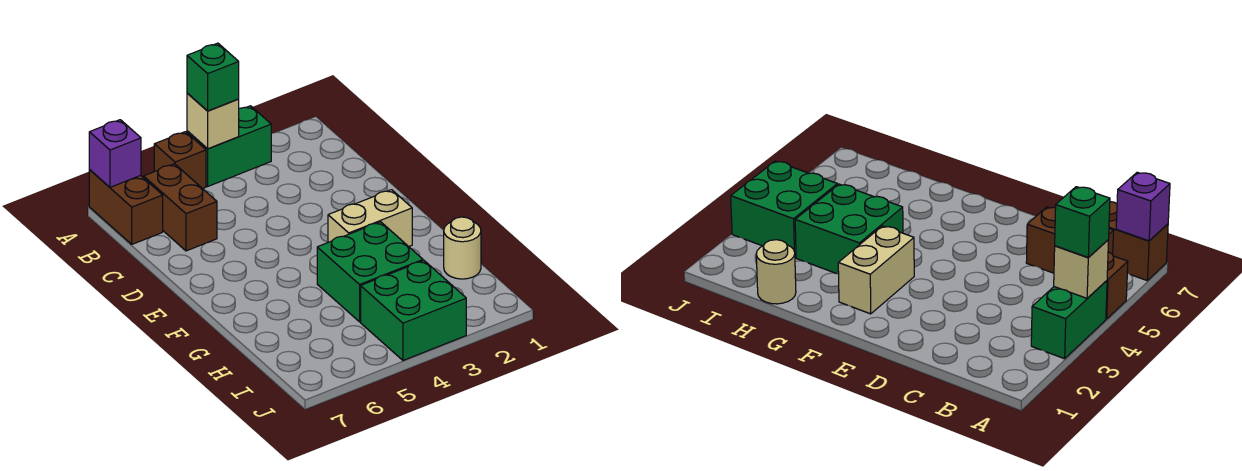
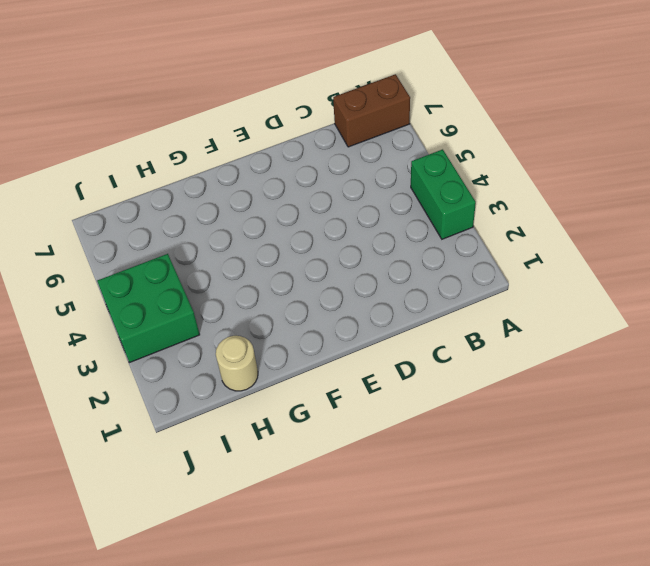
none -> brown brick A5 level 1
none -> brown brick B6:C6 level 1

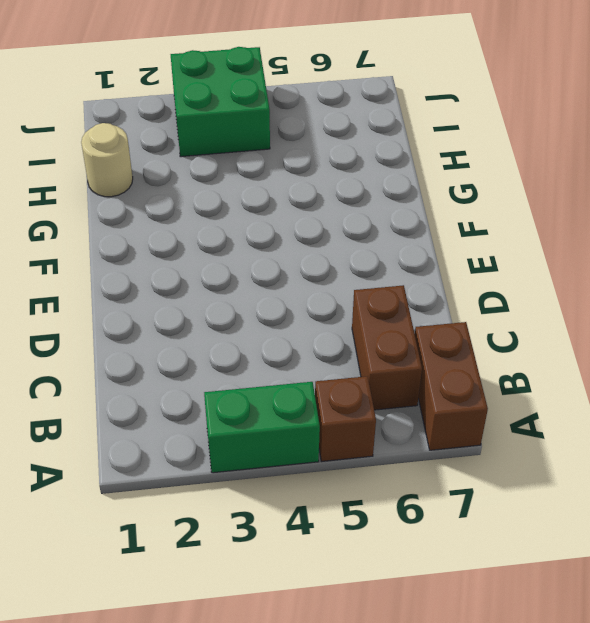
none -> tan brick F2:F3 level 1
none -> green brick G3:H4 level 1

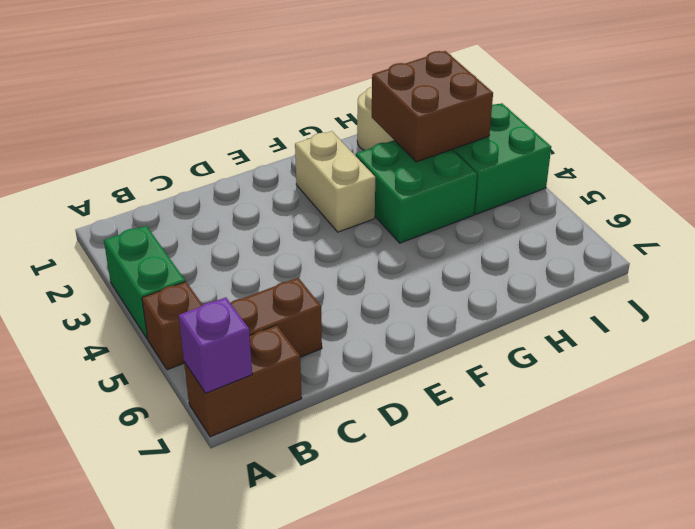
brown brick H2:I3 level 2 -> none
none -> tan brick A4 level 2
none -> green brick A4 level 3

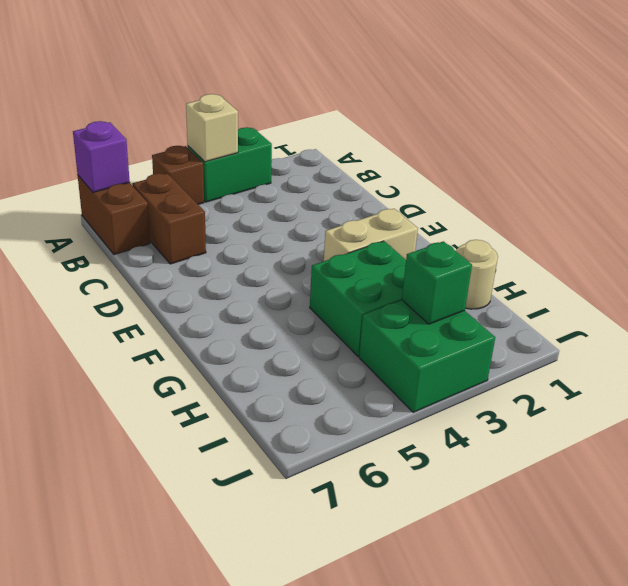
green brick I3 level 2 -> green brick A4 level 3

